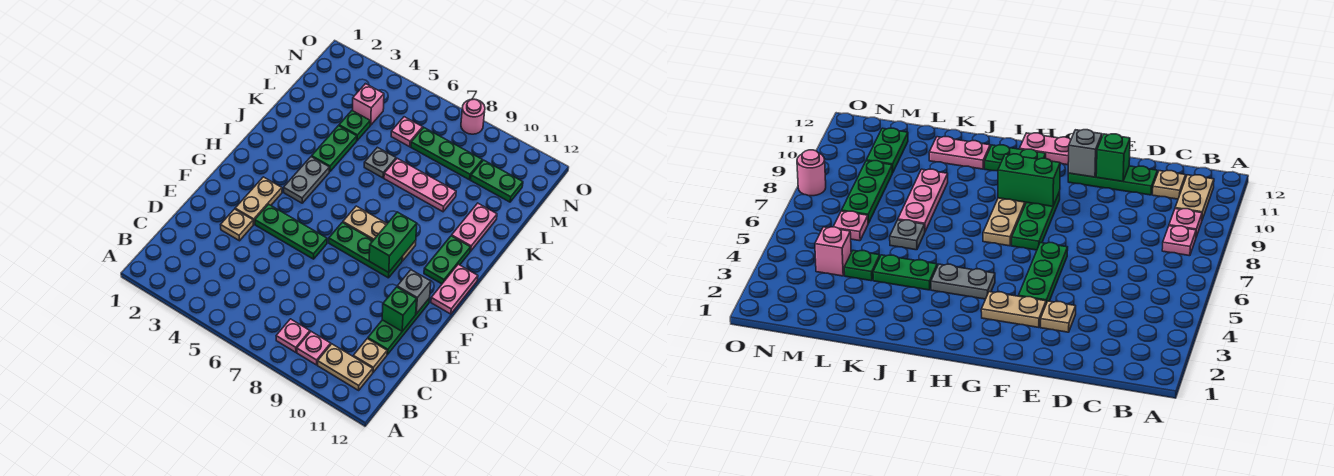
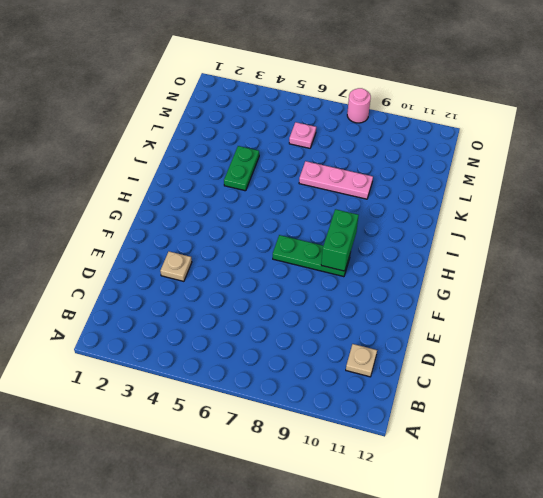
none -> pink plate B8 level 1
none -> pink plate B9 level 1
none -> tan plate B10:B11 level 1

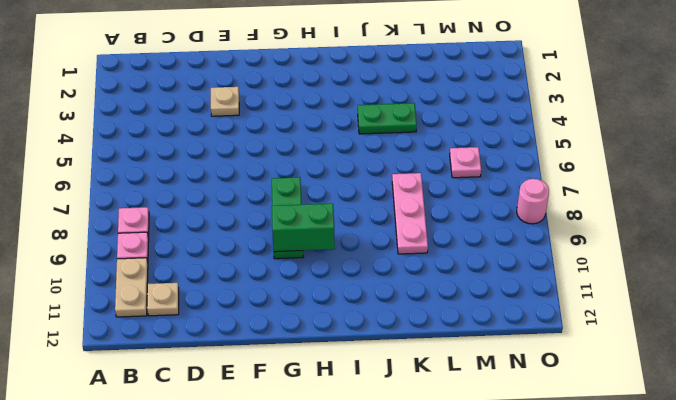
none -> green plate D11:F11 level 1
none -> tan plate F3:G3 level 1
none -> green plate F4:F6 level 1

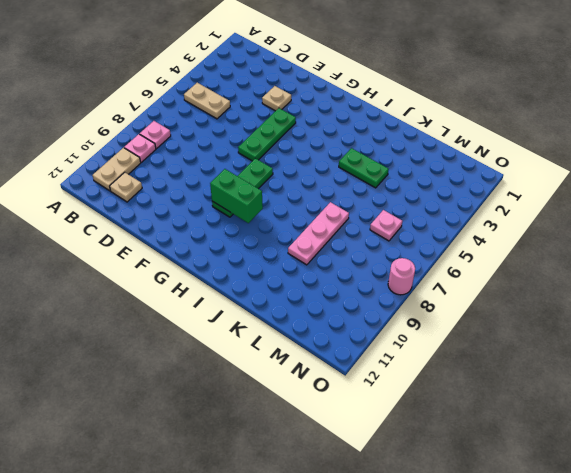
tan plate B5:C5 level 1 -> tan plate F3:G3 level 1
none -> green plate D11:F11 level 1
none -> pink plate G12:H12 level 1
none -> grey plate H4:I4 level 1

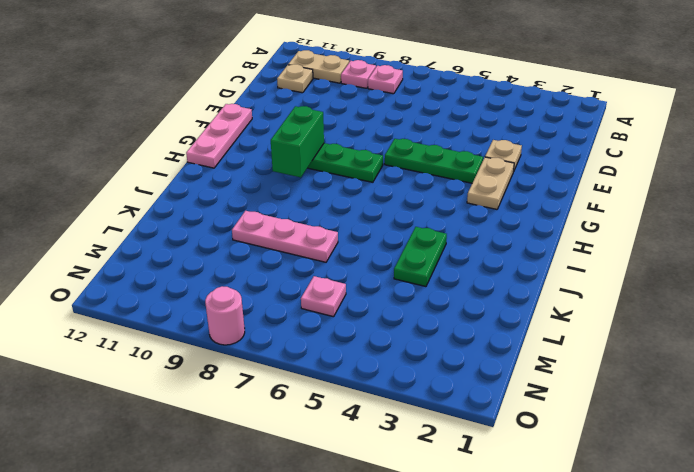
pink plate F12:H12 level 1 -> pink plate G12:H12 level 1
none -> green plate D11:F11 level 1
none -> grey plate H4:I4 level 1
none -> tan plate H7:H9 level 1

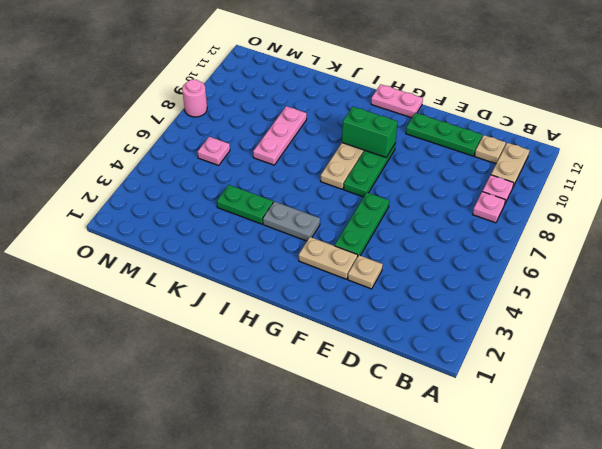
none -> green plate H11:I11 level 1
none -> pink plate J11:K11 level 1
none -> grey plate K6 level 1

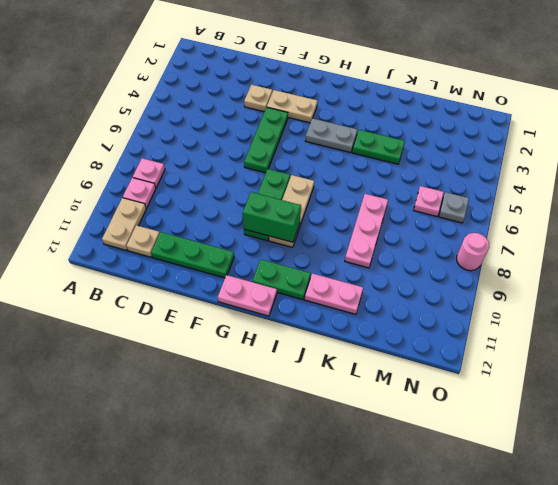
grey plate N6 level 1 -> grey plate K6 level 1
none -> green plate L4 level 1
none -> pink brick M4 level 1
none -> green plate M7:M9 level 1

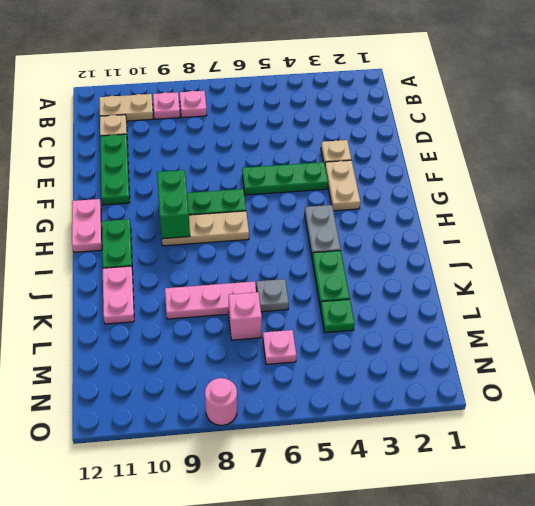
pink brick L7 level 1 -> pink brick M4 level 1
none -> green plate M7:M9 level 1
none -> green plate M10:M11 level 1
none -> green brick E11 level 2

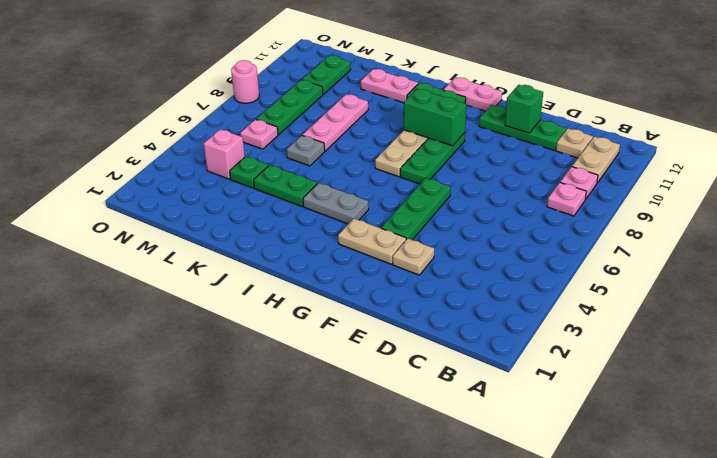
none -> grey brick F11 level 2

